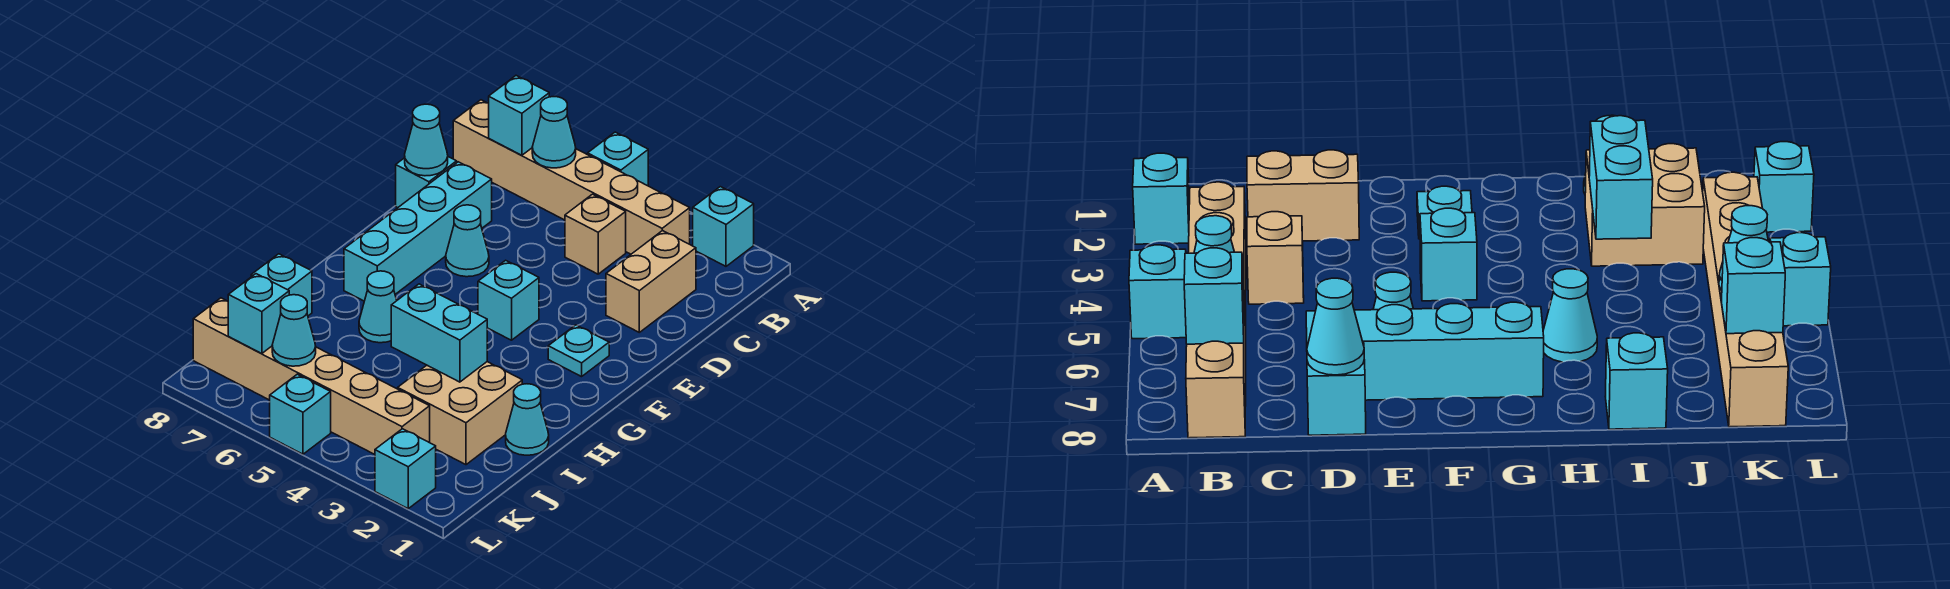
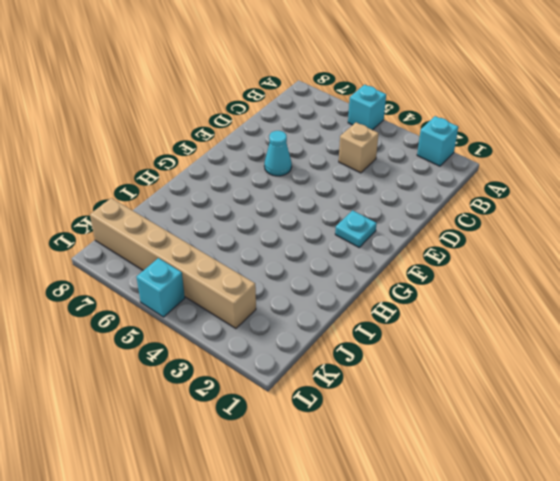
none -> tan brick B3:B8 level 1
none -> tan brick C2:D2 level 1
none -> cyan brick D7:G7 level 1

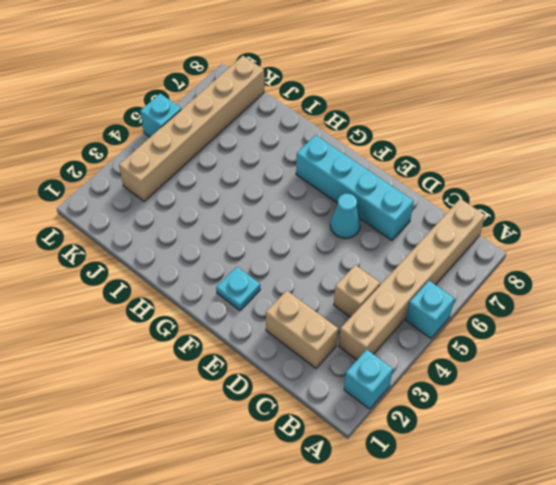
none -> cyan brick D8 level 1
none -> cyan brick F4 level 1
none -> cyan cone H6 level 1

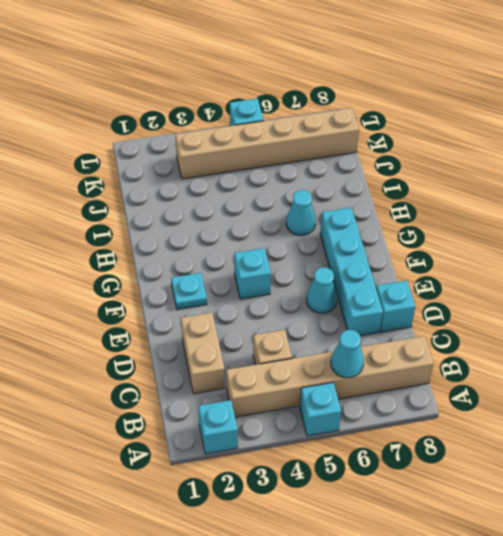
none -> cyan cone I1 level 1
none -> tan brick I2:J3 level 1
none -> cyan brick I8 level 1

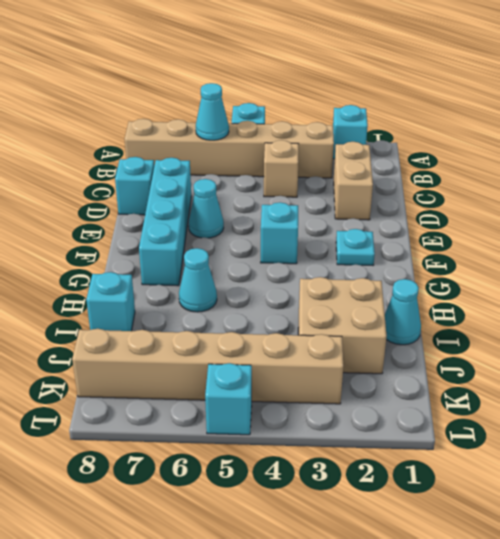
none -> cyan brick L2 level 1
none -> cyan brick B7 level 2
none -> cyan cone D8 level 2

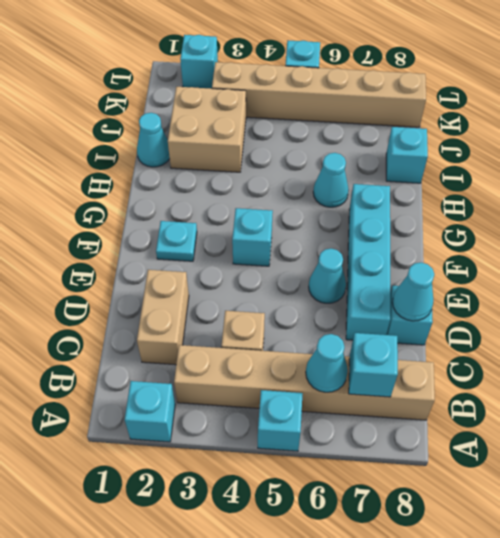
none -> cyan brick I3:I4 level 2
none -> cyan cone K6 level 2
none -> cyan brick K7 level 2

